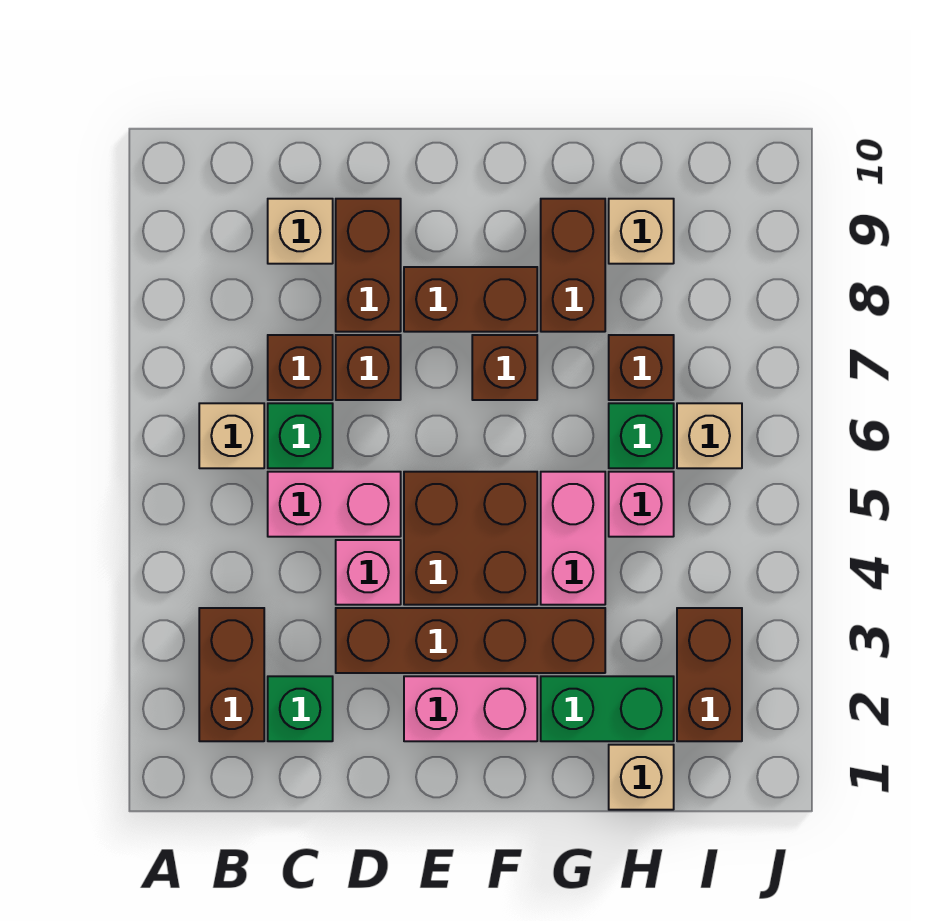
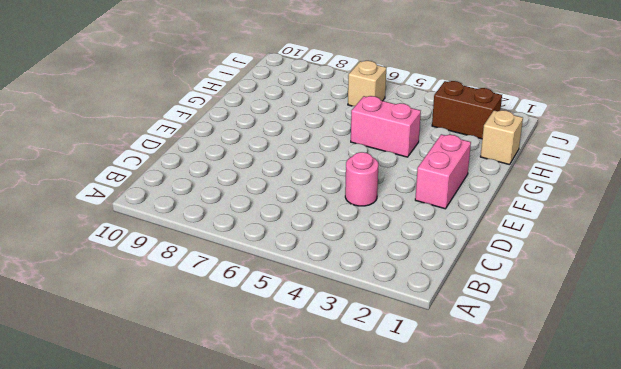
pink round brick D4 level 1 -> pink brick D4 level 1
none -> brown brick B2:B3 level 1
none -> tan brick B6 level 1
none -> green brick C2 level 1

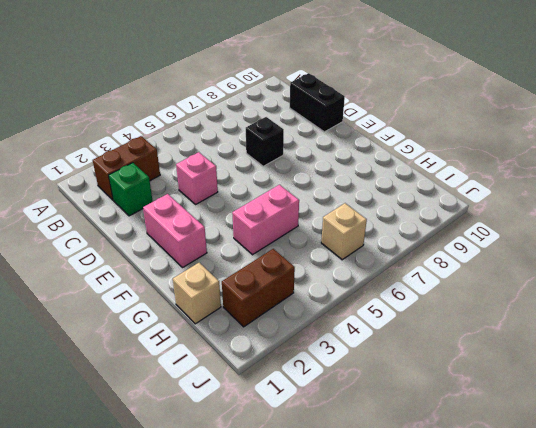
black brick C10:D10 level 1 -> none
black brick D7 level 1 -> brown brick D7 level 1
none -> tan brick B6 level 1
none -> pink brick C5:D5 level 1
none -> green brick C6 level 1

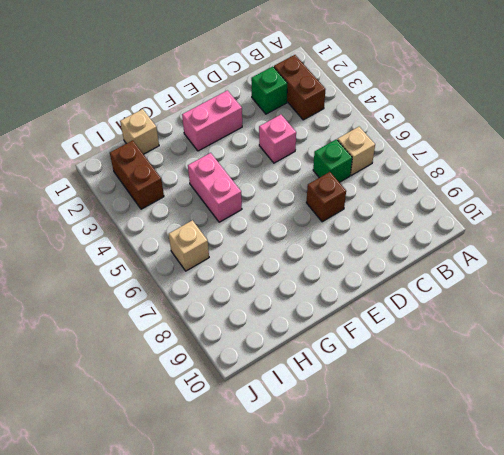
none -> pink brick C5:D5 level 1
none -> brown brick C7 level 1
none -> tan brick C9 level 1

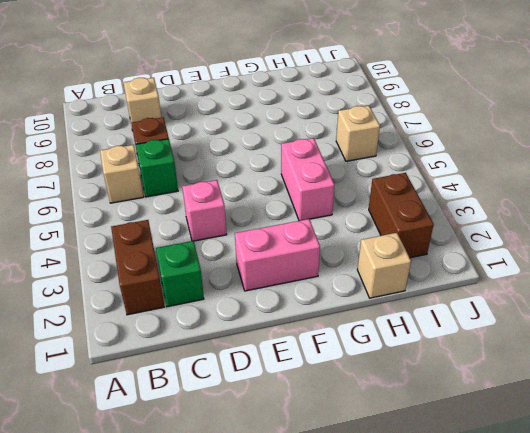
none -> pink brick C5:D5 level 1
none -> brown brick D3:G3 level 1
none -> brown brick D7 level 1

